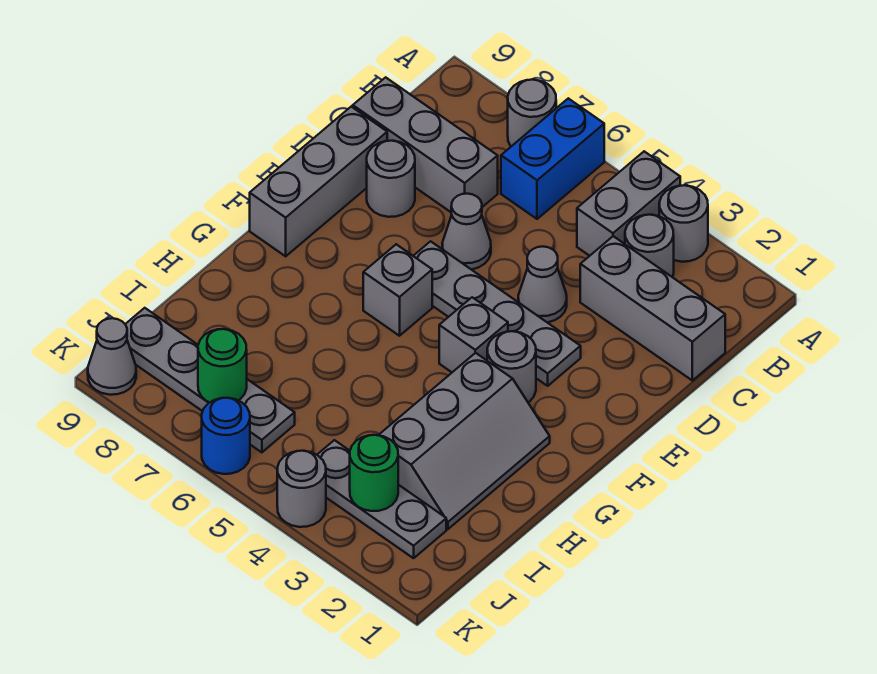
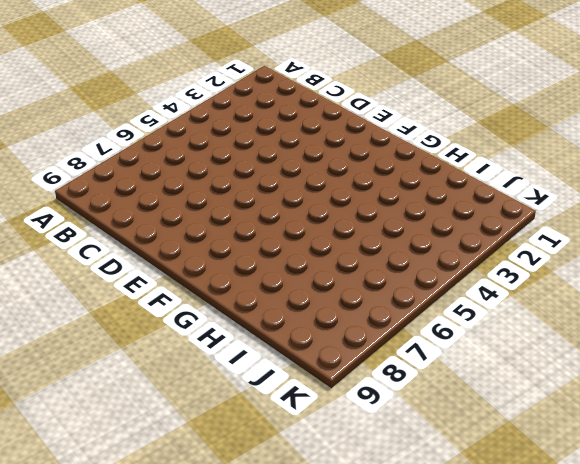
none -> grey round brick A3 level 1
none -> grey brick A4:B4 level 1
none -> blue brick A6:B6 level 1

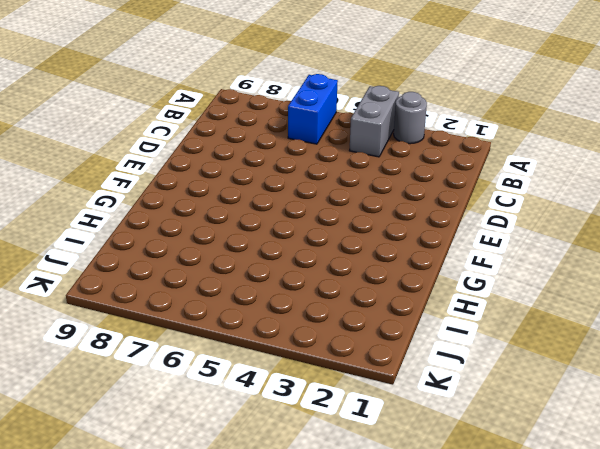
none -> grey round brick A7 level 1
none -> grey round brick B3 level 1
none -> grey brick C1:C3 level 1

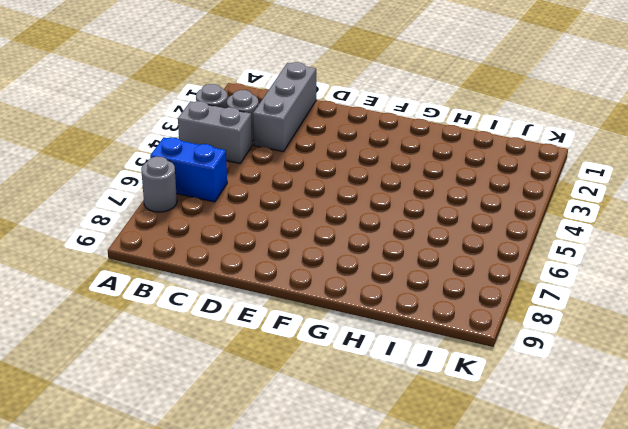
none -> grey brick C7:C9 level 1
none -> grey cone D4 level 1
none -> grey cone D6 level 1

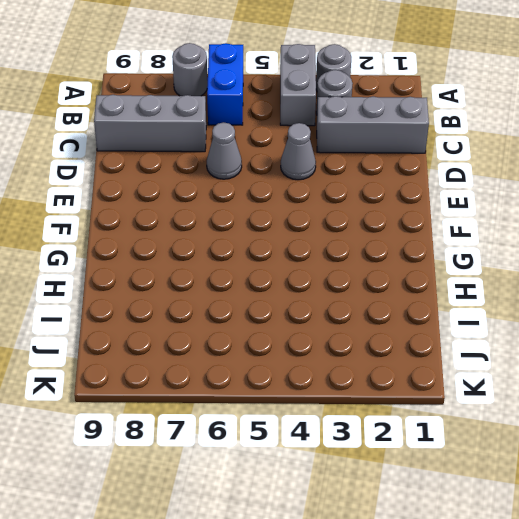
none -> grey round brick D8 level 1
none -> grey brick D9:F9 level 1
none -> grey plate E3:E6 level 1

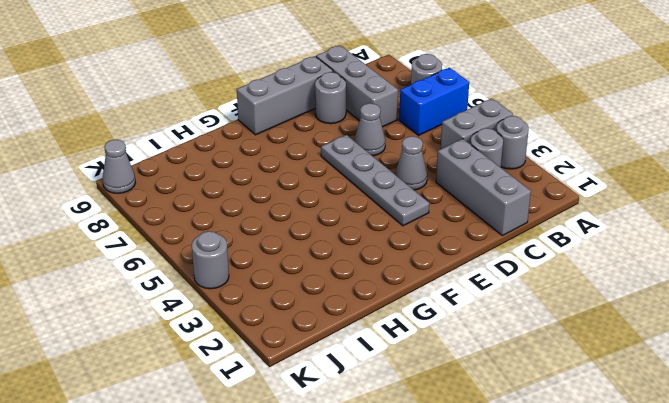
none -> grey round brick F3 level 1
none -> grey brick F4 level 1
none -> grey brick F6 level 1

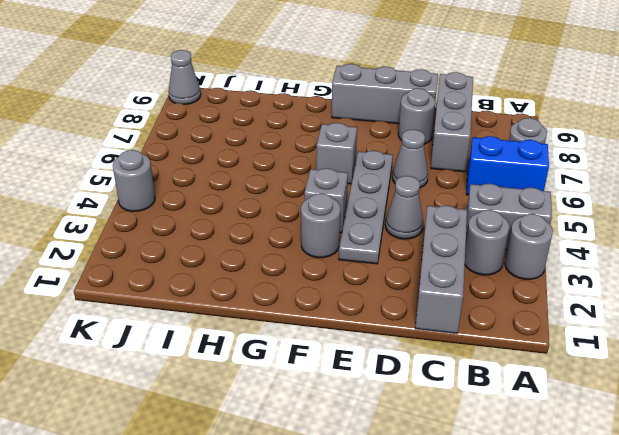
none -> grey slope G2:I3 level 1 top 3
none -> grey plate J2:J4 level 1
none -> grey plate J6:J9 level 1

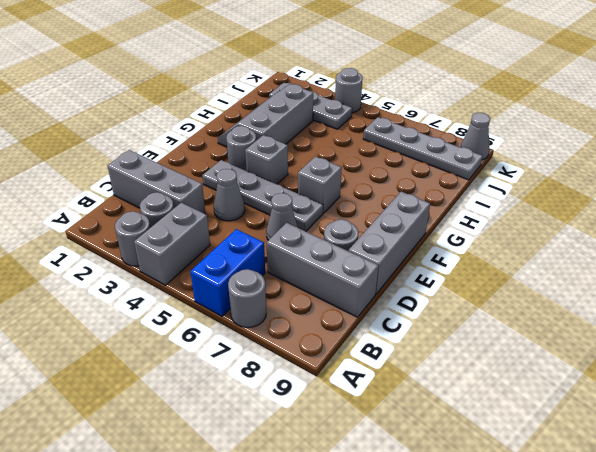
none -> blue round brick K6 level 1
none -> green round brick J3 level 2
none -> green round brick J7 level 2

